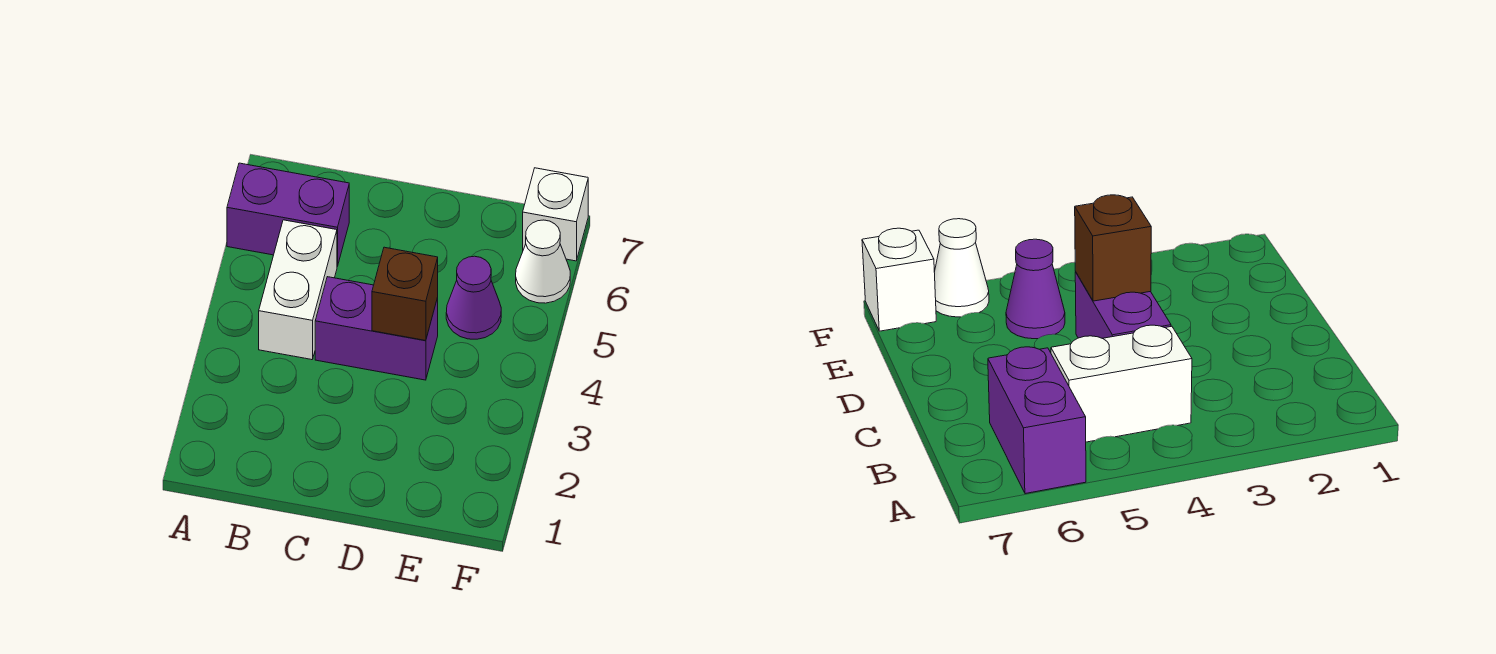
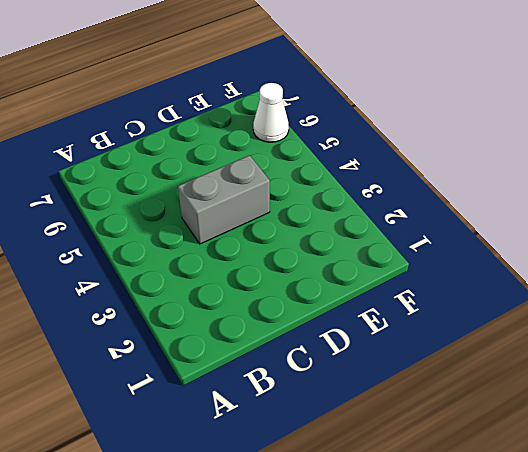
grey brick C4:D4 level 1 -> purple brick C4:D4 level 1
none -> purple brick A6:B6 level 1
none -> white brick B4:B5 level 1

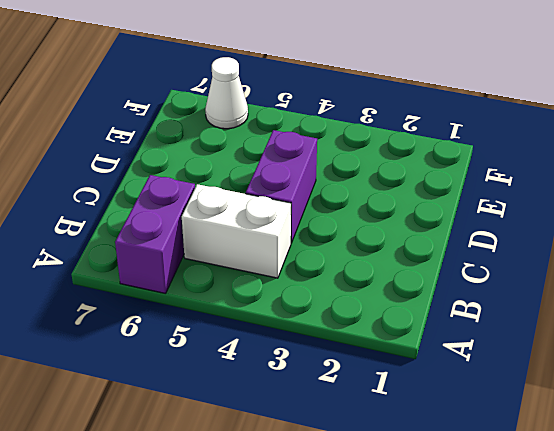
none -> purple cone E5 level 1
none -> white brick F7 level 1

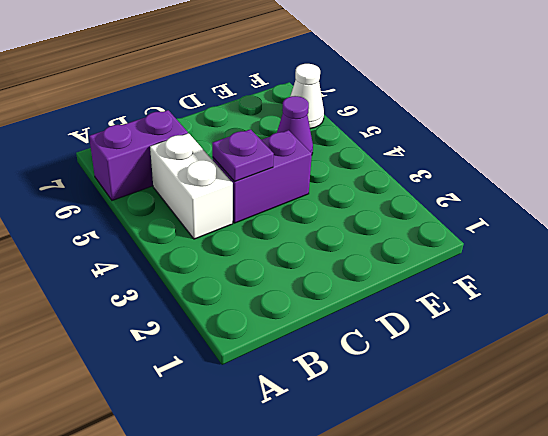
purple plate C4 level 2 -> none
none -> white brick F7 level 1
none -> brown brick D4 level 2

